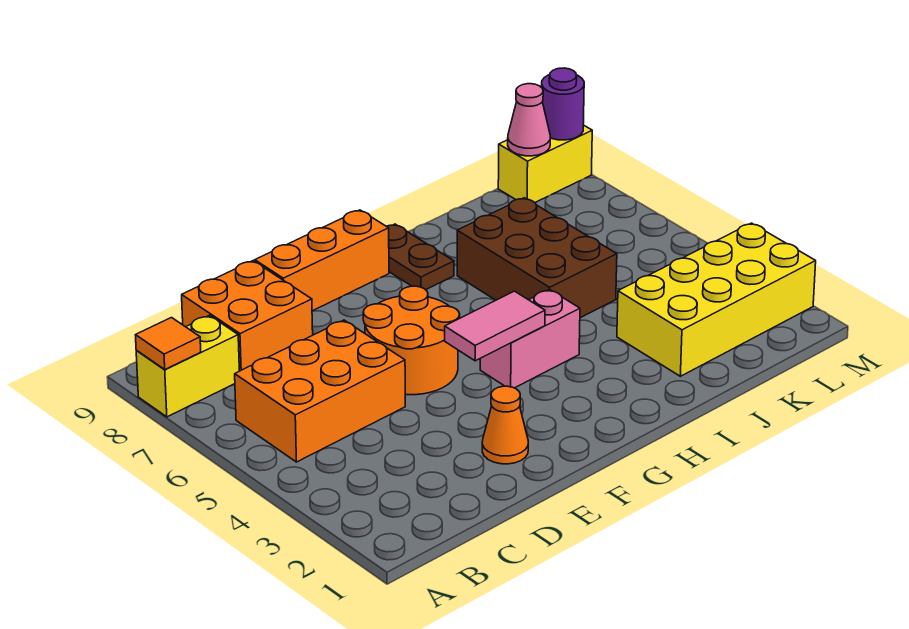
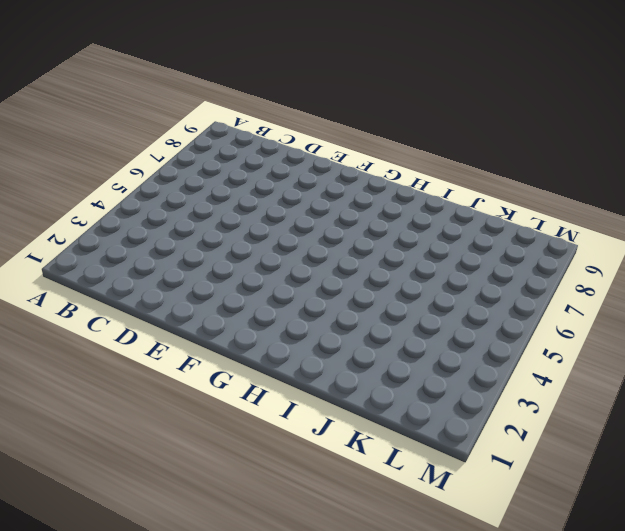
none -> yellow brick A8:B8 level 1
none -> orange brick B5:D6 level 1
none -> orange brick C8:D9 level 1

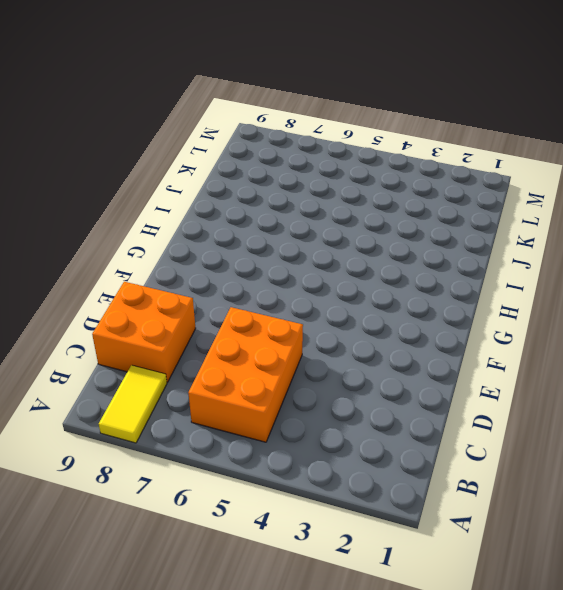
yellow tile A8:B8 level 1 -> yellow brick A8:B8 level 1
none -> orange cone E2 level 1
none -> orange round brick E5:F6 level 1
none -> orange brick E9:G9 level 1

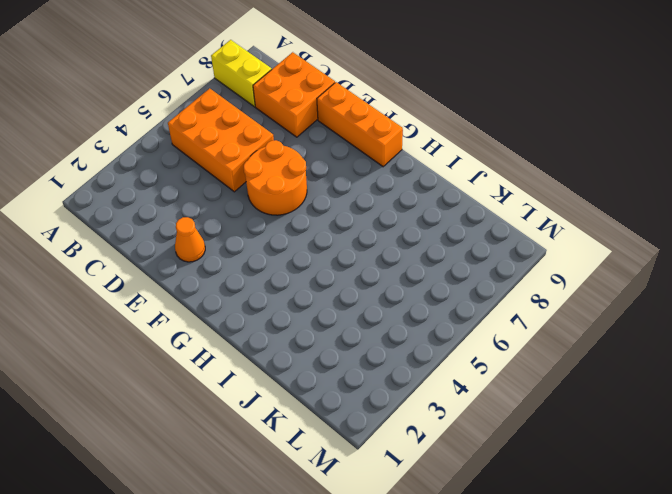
none -> pink brick G4:H4 level 1
none -> brown plate H8:H9 level 1
none -> brown brick I5:J7 level 1

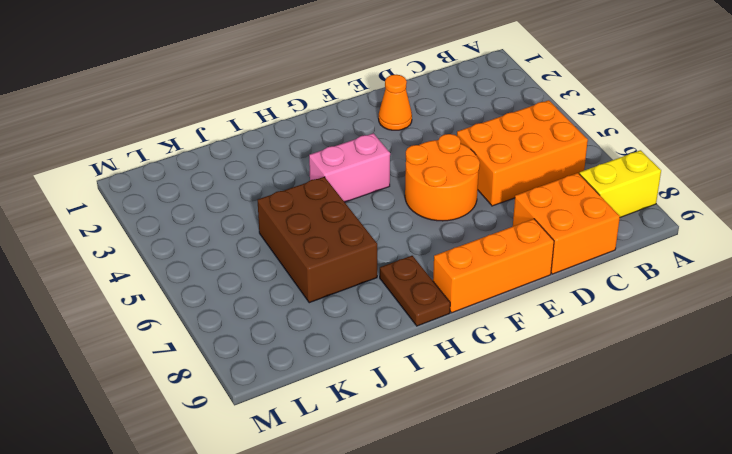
none -> yellow brick J2:M3 level 1
none -> yellow brick L9:M9 level 1
none -> orange tile A8 level 2

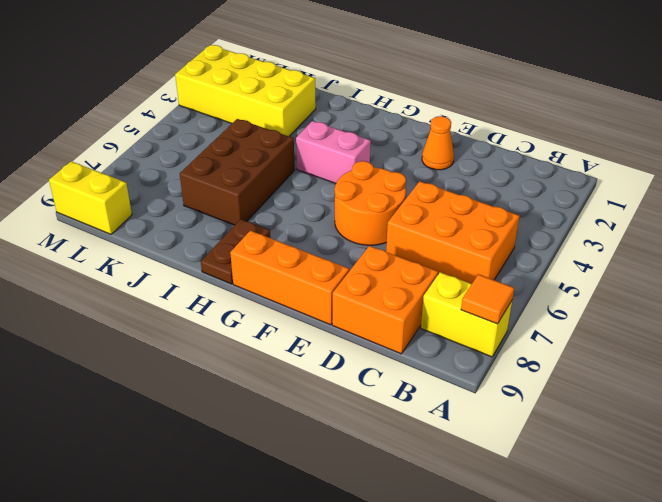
none -> pink tile F4:G4 level 2
none -> pink cone L9 level 2
none -> purple round brick M9 level 2

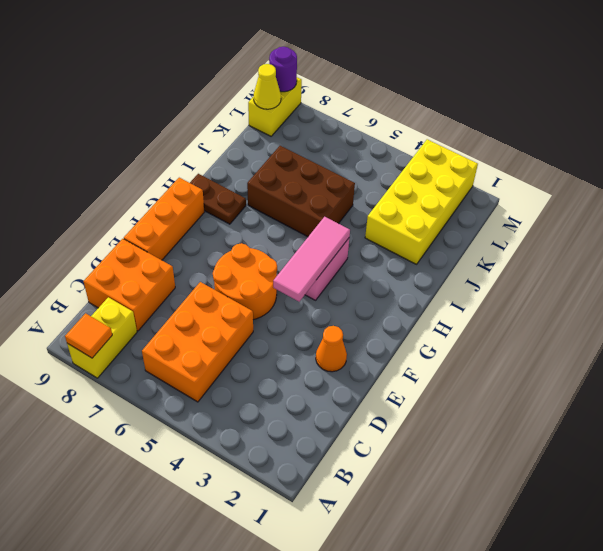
pink tile F4:H4 level 2 -> pink tile F4:G4 level 2
yellow cone L9 level 2 -> pink cone L9 level 2

